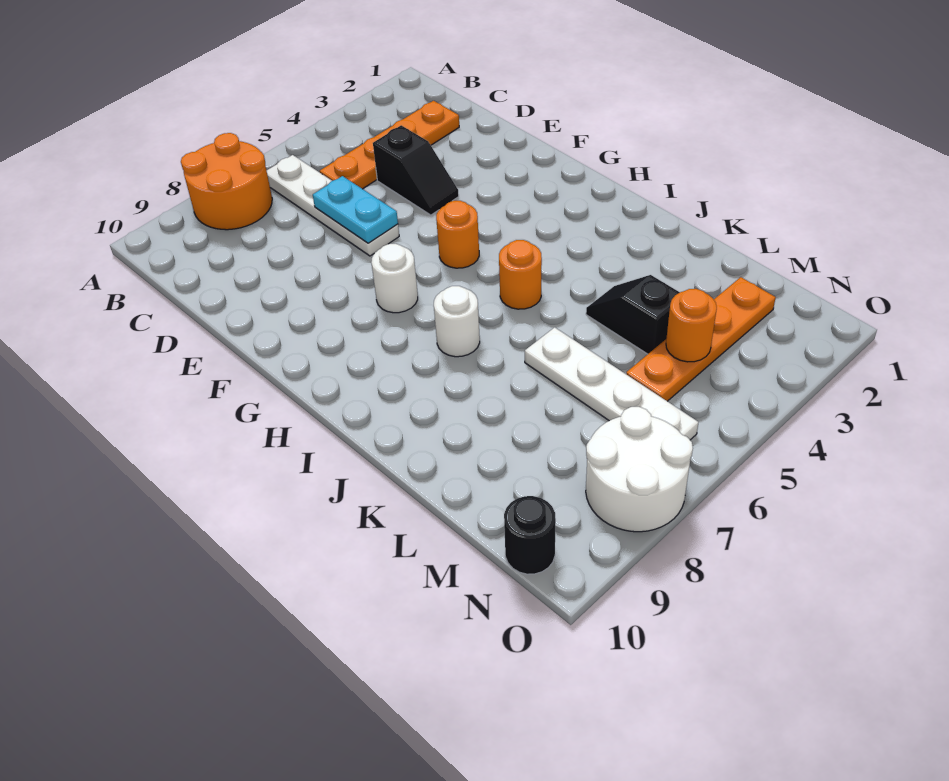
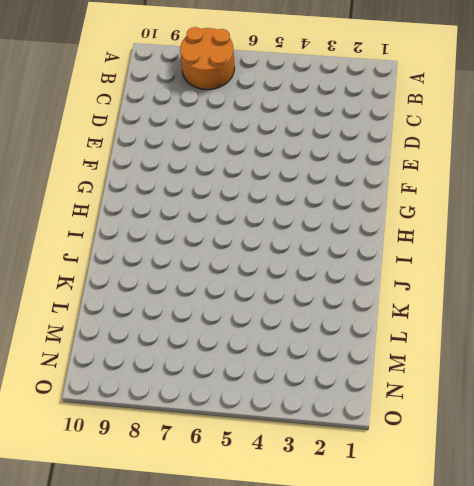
none -> white plate B6:E6 level 1
none -> orange plate C2:C5 level 1
none -> black slope D4:E4 level 1 top D

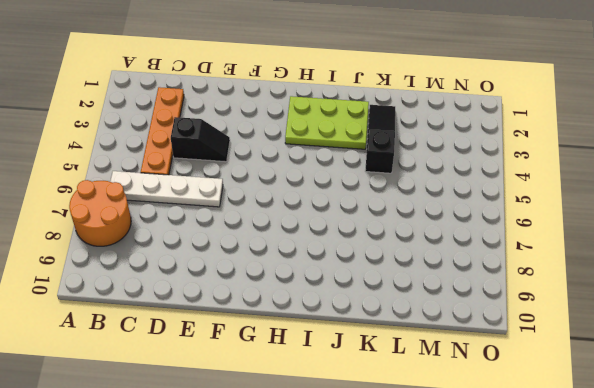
lime plate H2:J3 level 1 -> none
black slope K2:K4 level 1 top 4 -> black slope K4:L4 level 1 top L
none -> orange round brick G5 level 1
none -> white round brick G7 level 1
none -> orange round brick I5 level 1

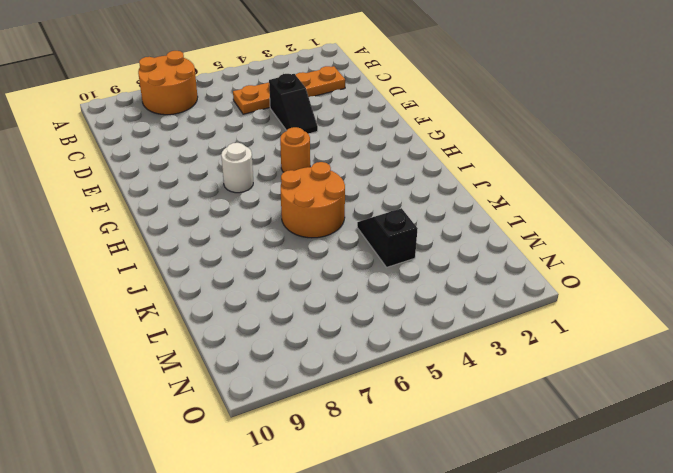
orange round brick I5:J6 level 1 -> orange round brick I5 level 1
none -> white plate B6:E6 level 1
none -> white round brick I7 level 1
none -> white plate K6:N6 level 1

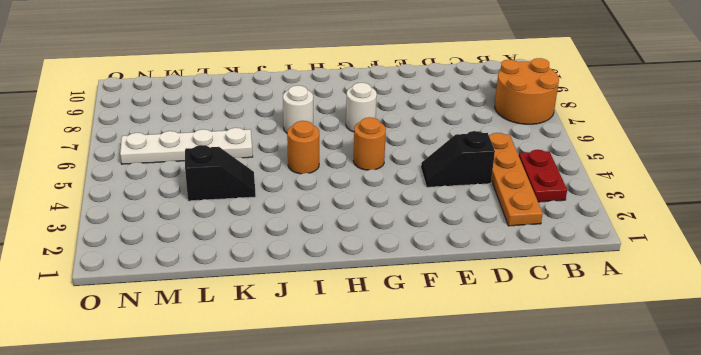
red plate B3:B4 level 1 -> none
none -> white plate B6:E6 level 1
none -> orange plate M2:M5 level 1
none -> white round brick N7:O8 level 1

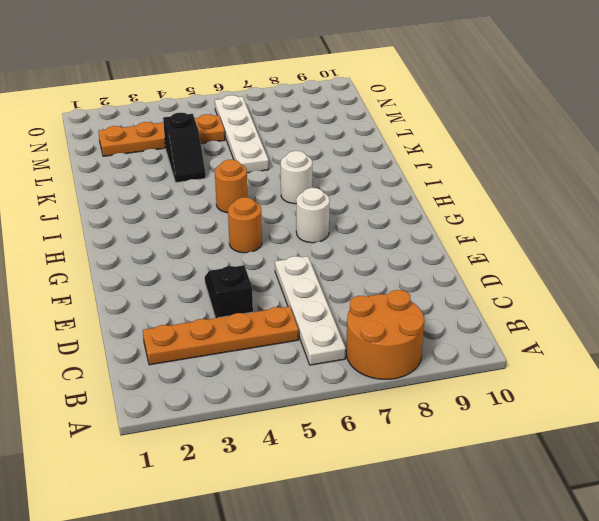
none -> white round brick N7:O8 level 1
none -> black round brick N10 level 1
none -> cyan plate D6:E6 level 2

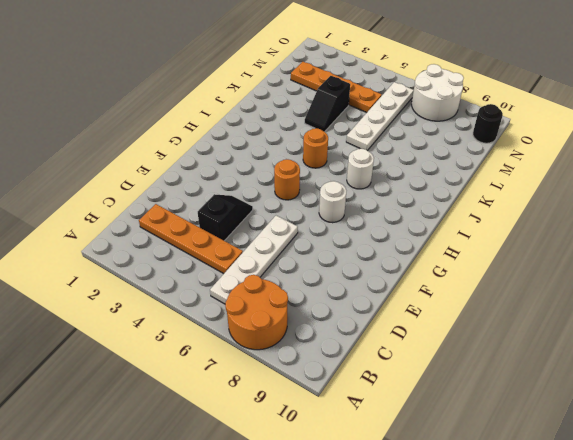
none -> cyan plate D6:E6 level 2
none -> orange round brick M4 level 2

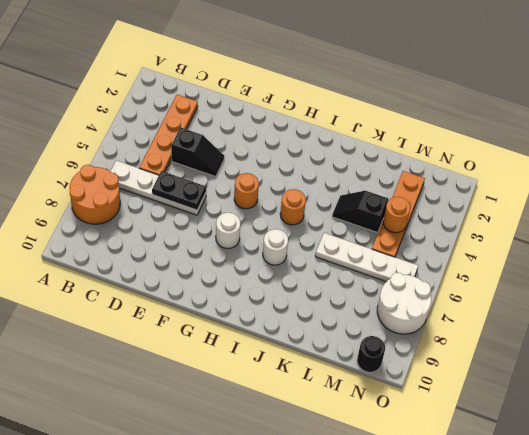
black plate D6:E6 level 2 -> cyan plate D6:E6 level 2

